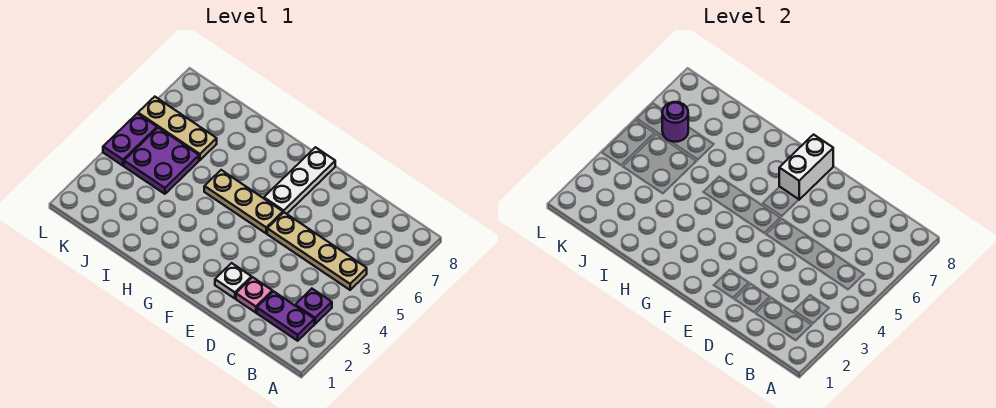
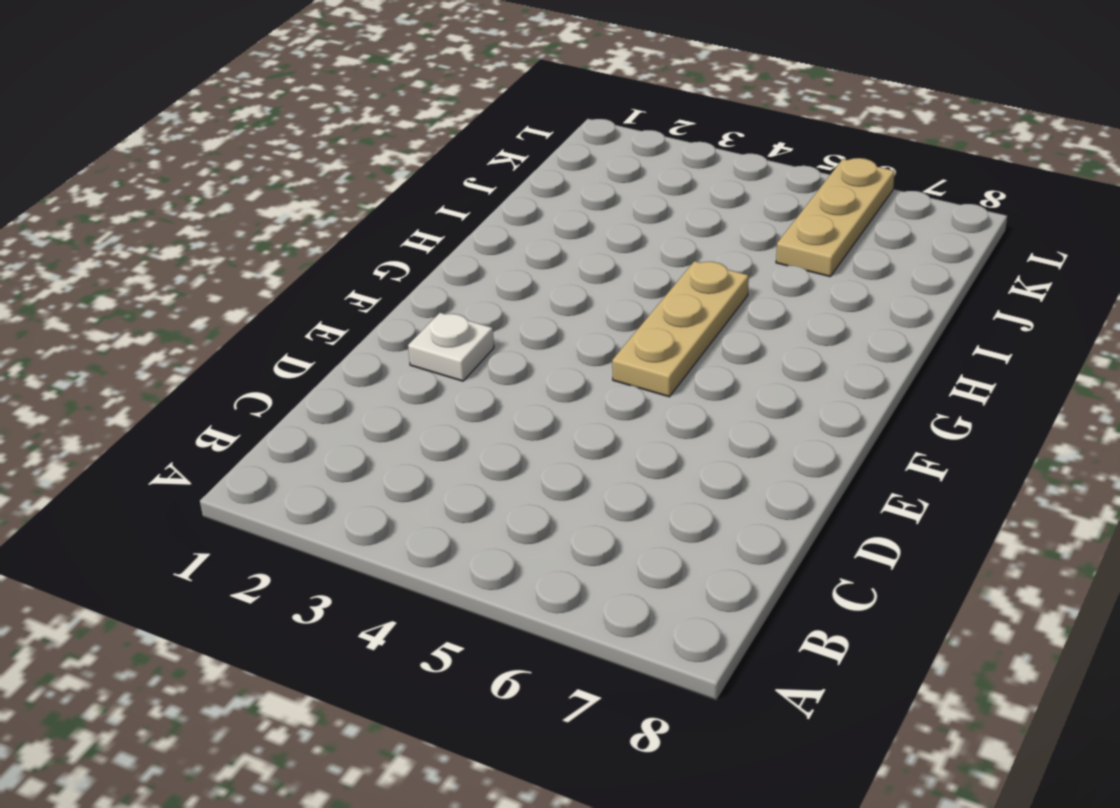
none -> purple plate B2:C2 level 1
none -> purple plate B3 level 1
none -> tan plate B5:E5 level 1

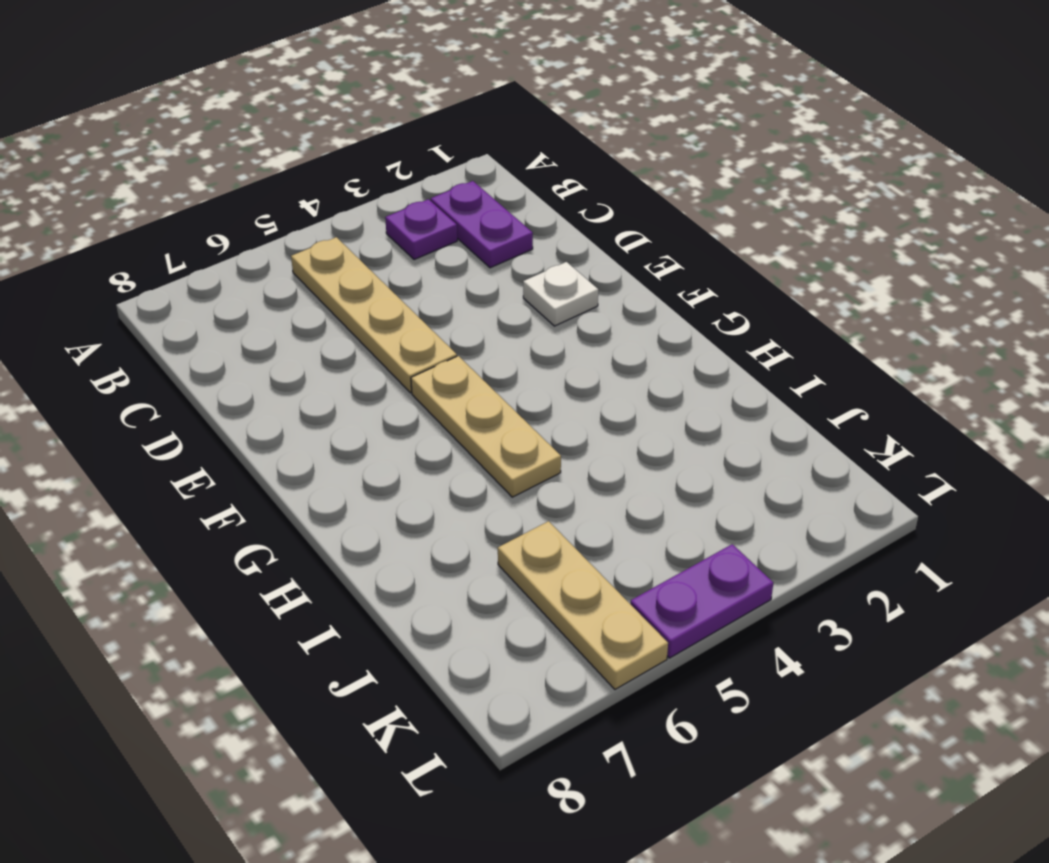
none -> pink plate D2 level 1
none -> white plate F6:F8 level 1
none -> purple plate J4:K5 level 1

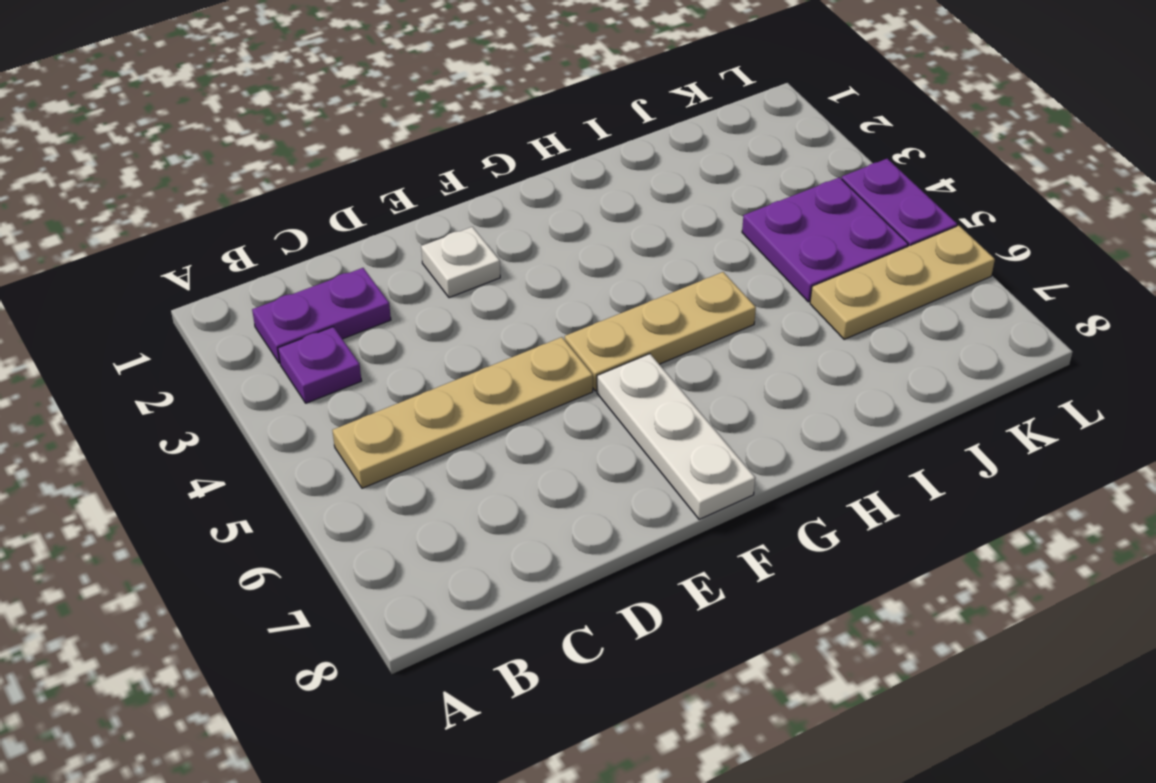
none -> pink plate D2 level 1
none -> white brick F7:F8 level 2
none -> purple round brick K6 level 2

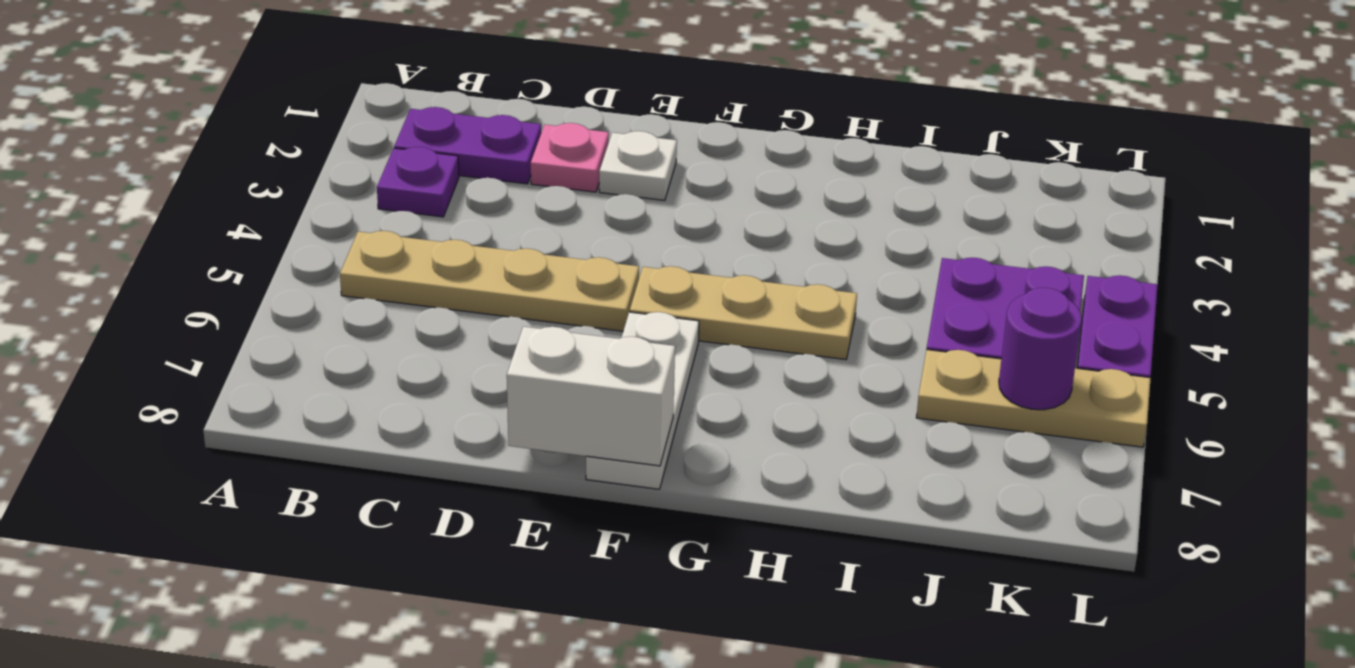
white brick E8:F8 level 2 -> white brick F7:F8 level 2

